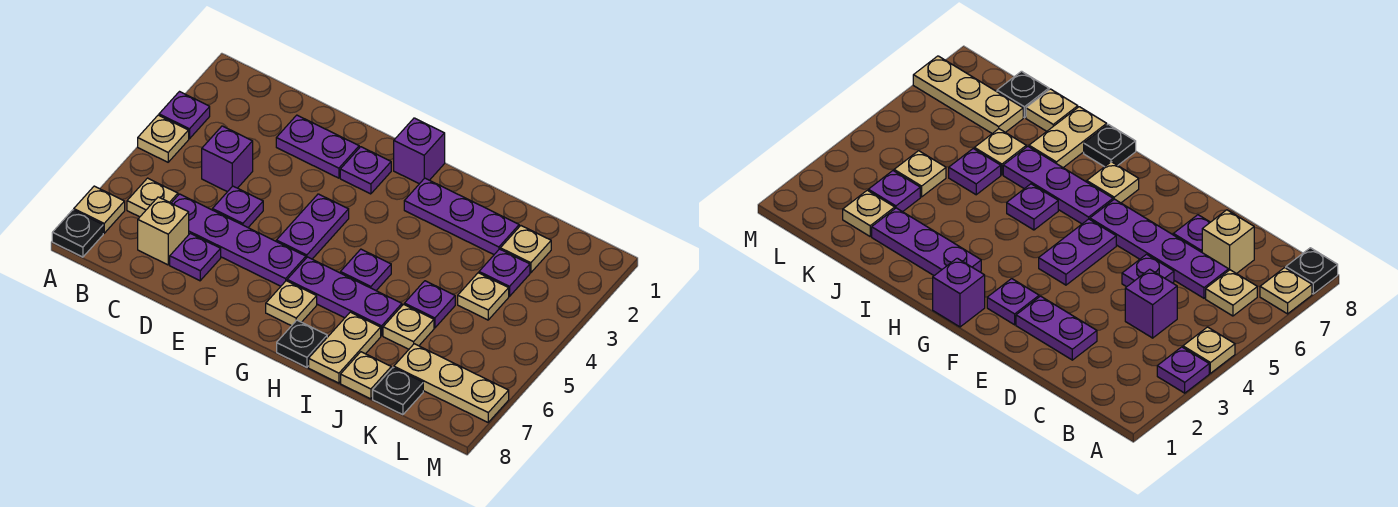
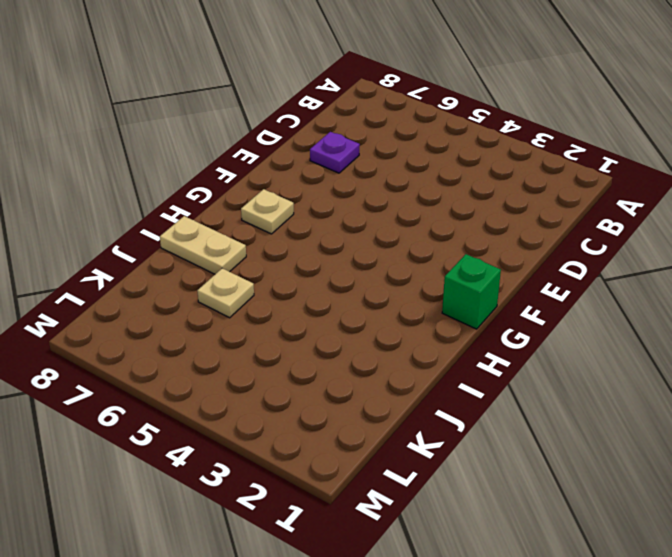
green brick G1 level 1 -> purple brick G1 level 1
none -> purple plate A3 level 1
none -> tan plate A4 level 1
none -> tan plate A7 level 1

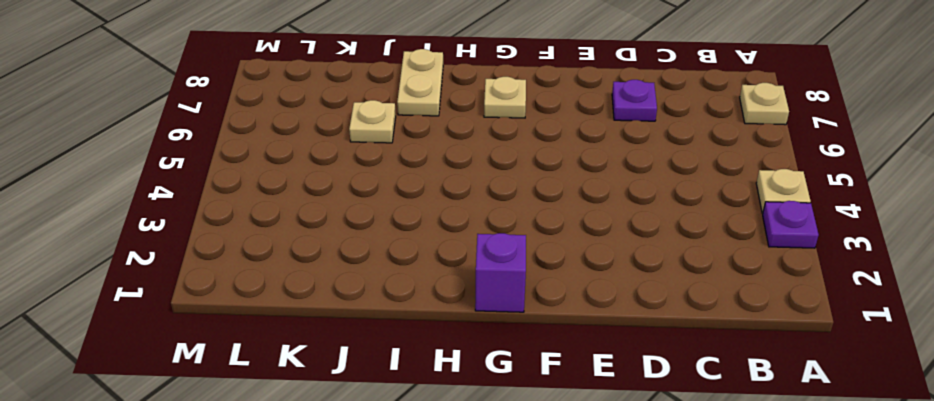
none -> black plate A8 level 1
none -> tan plate B6 level 1
none -> purple brick C4 level 1

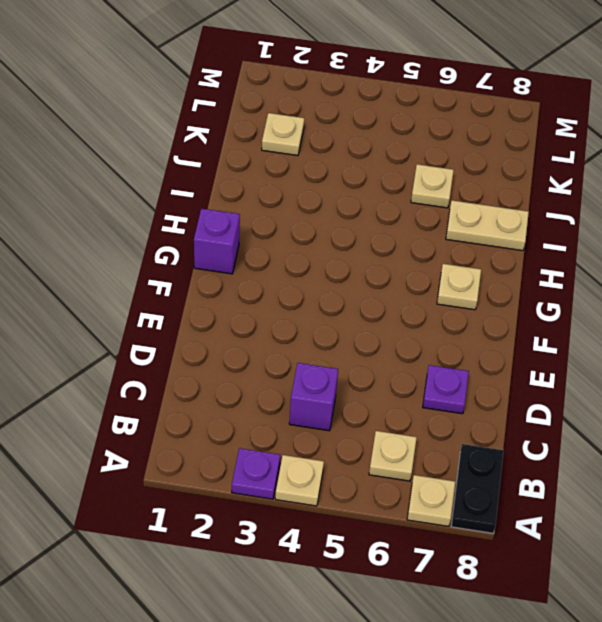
black plate A8:B8 level 1 -> black plate A8 level 1
none -> purple plate C6:F6 level 1
none -> tan brick C7 level 1
none -> purple plate D2:E2 level 1

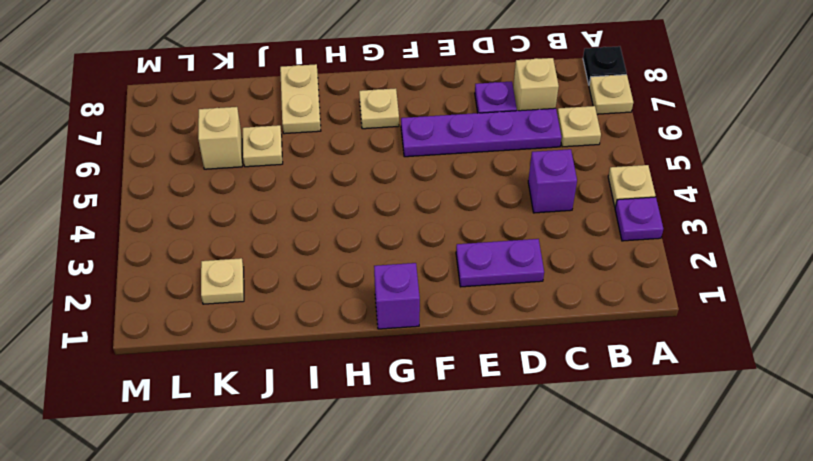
tan brick K6 level 1 -> none
none -> purple plate D5 level 1
none -> purple plate F2 level 1
none -> purple plate F4:F5 level 1

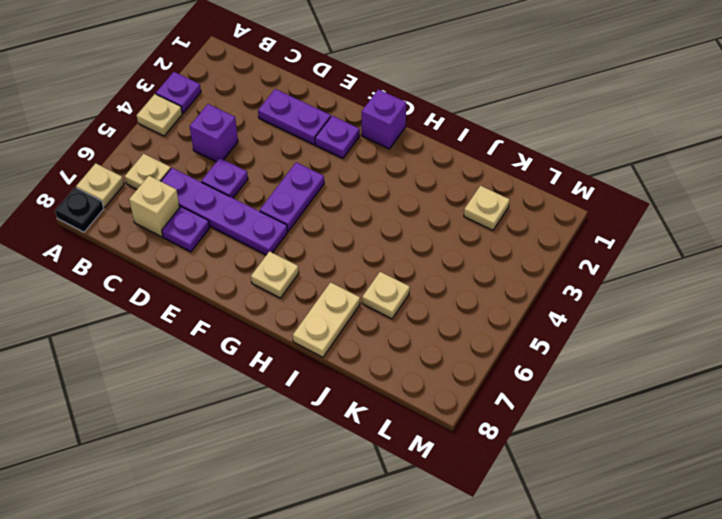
none -> purple plate G6:I6 level 1
none -> purple plate H2:J2 level 1
none -> purple plate H5 level 1

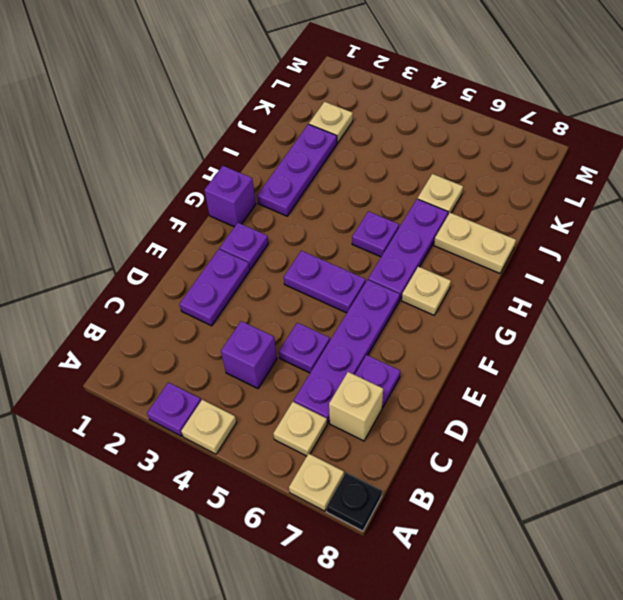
none -> black plate H8 level 1
none -> purple plate J5 level 1
none -> tan plate J8 level 1

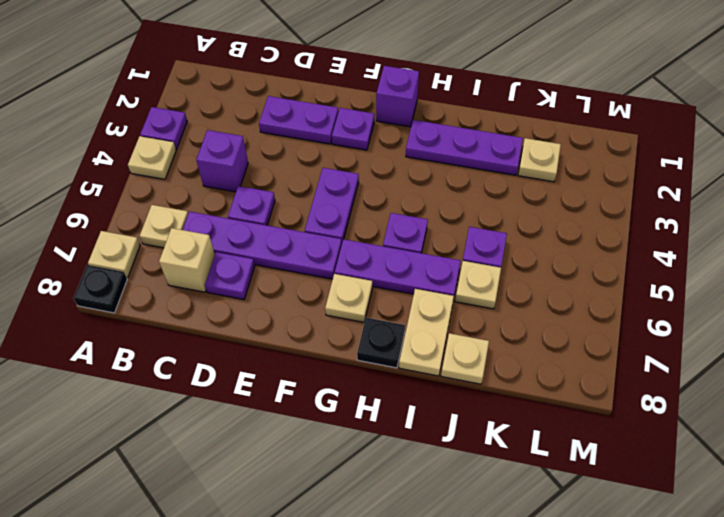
none -> purple plate K3 level 1
none -> tan plate K4 level 1
none -> tan plate K7:M7 level 1

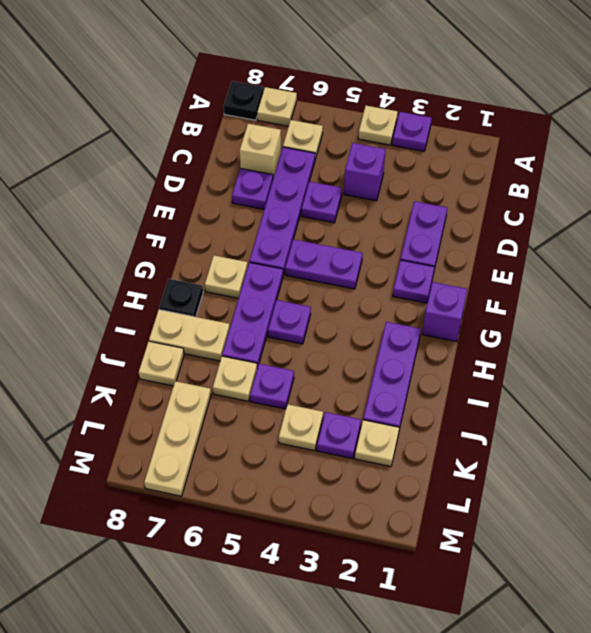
none -> black plate K8 level 1

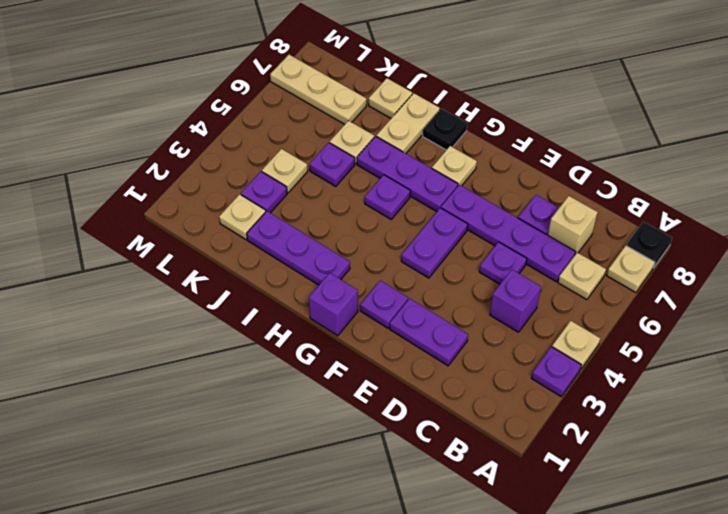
none -> black plate K8 level 1

